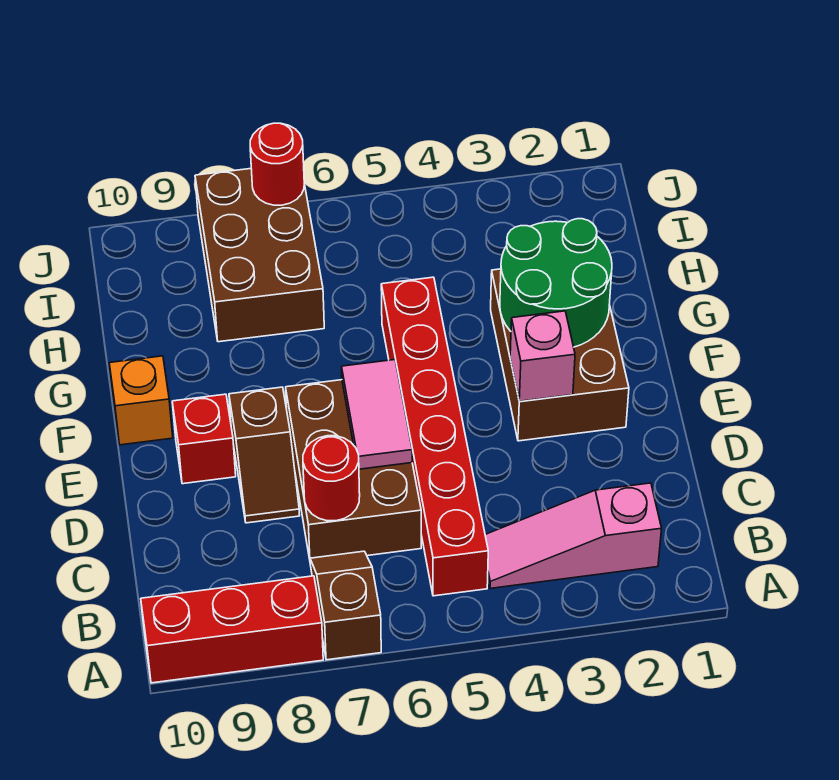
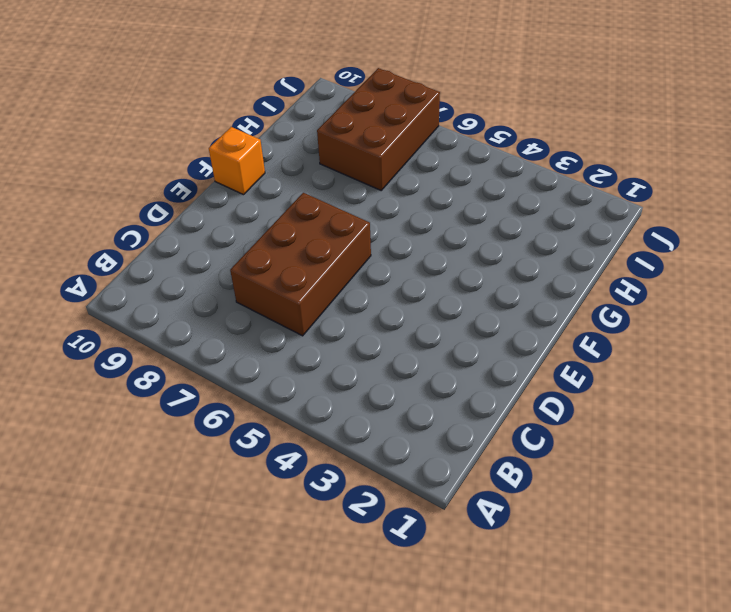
none -> brown slope A7:B7 level 1 top A
none -> red brick A8:A10 level 1
none -> pink slope B2:B4 level 1 top 2

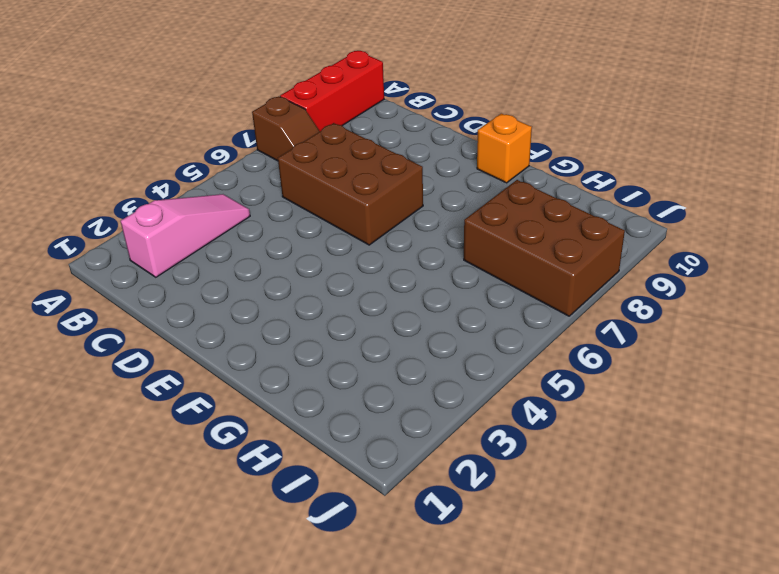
none -> red brick B5:G5 level 1
none -> brown slope D8:E8 level 1 top E
none -> brown brick E2:G3 level 1

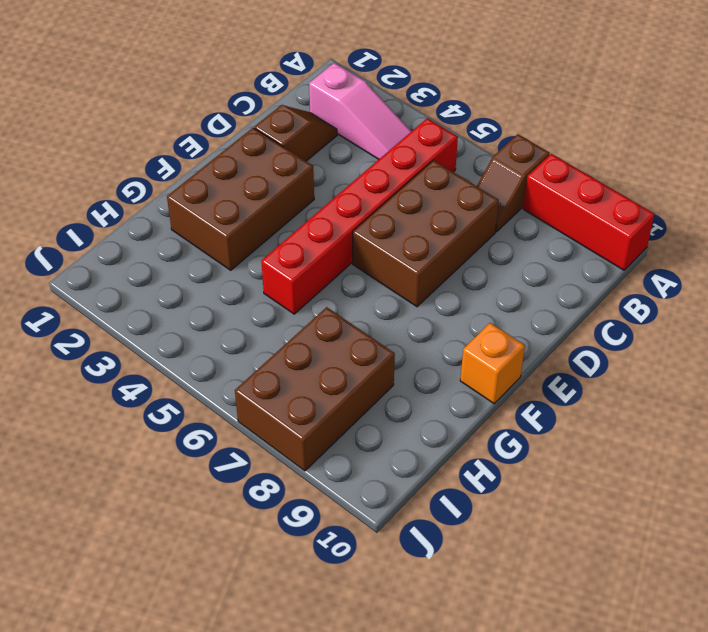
brown slope C2:D2 level 1 top D -> brown slope D8:E8 level 1 top E
none -> red brick E9 level 1
none -> red round brick C7 level 2
none -> pink tile D6:E6 level 2

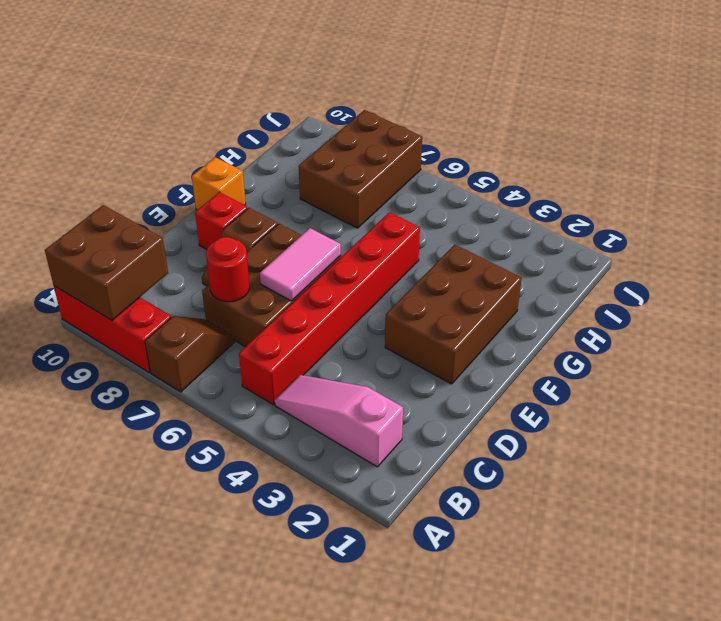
brown brick A9:B10 level 2 -> none
none -> pink brick E3 level 2
none -> green round brick F2:G3 level 2
none -> red round brick J7 level 2

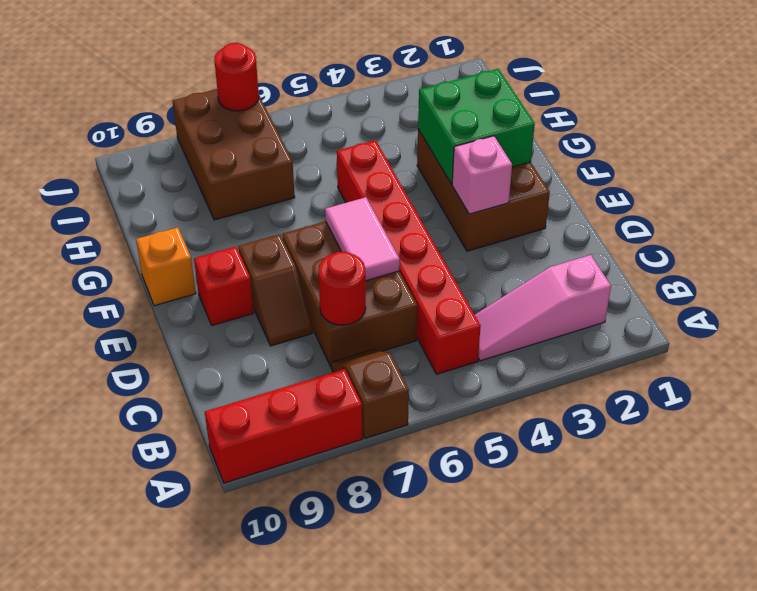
green brick F2:G3 level 2 -> green round brick F2:G3 level 2

